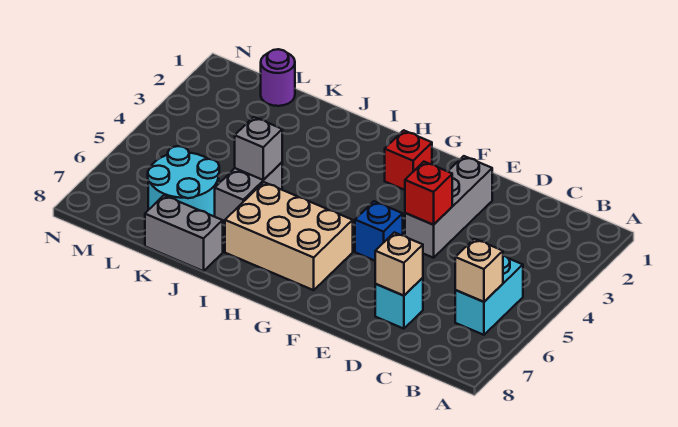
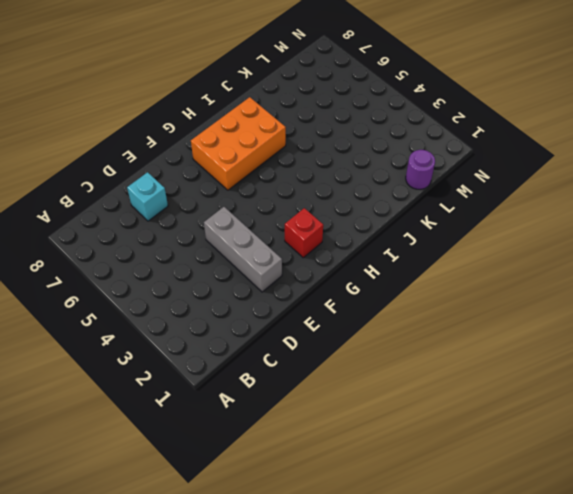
orange brick G6:I7 level 1 -> tan brick G6:I7 level 1
none -> cyan brick B5:B6 level 1
none -> blue brick F5 level 1
none -> grey brick J5:J6 level 1

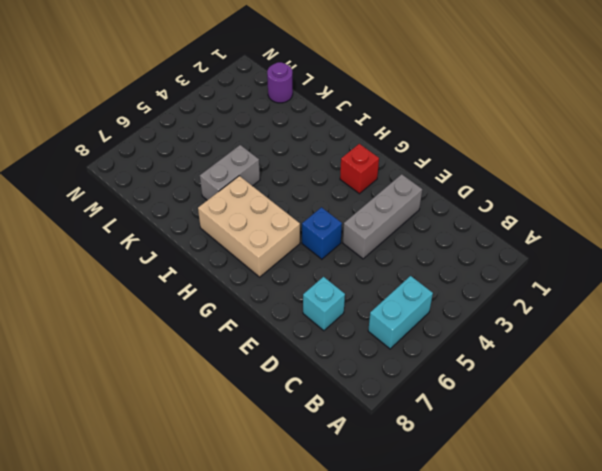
none -> grey brick J8:K8 level 1
none -> cyan round brick K6:L7 level 1
none -> tan brick B6 level 2

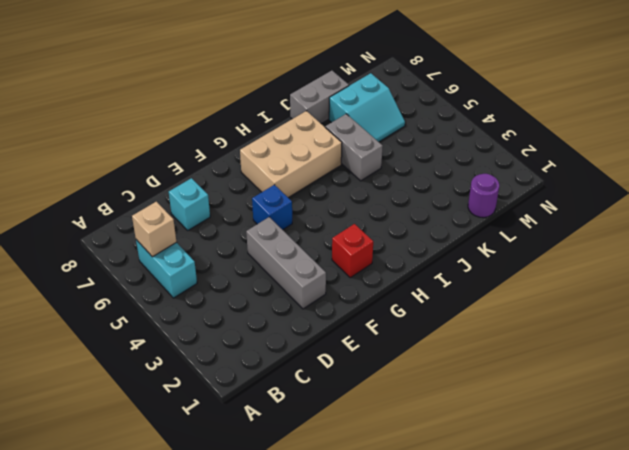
cyan slope K6:L7 level 1 top 7 -> cyan round brick K6:L7 level 1
none -> tan brick D7 level 2
none -> red brick E4 level 2
none -> grey brick J5 level 2

